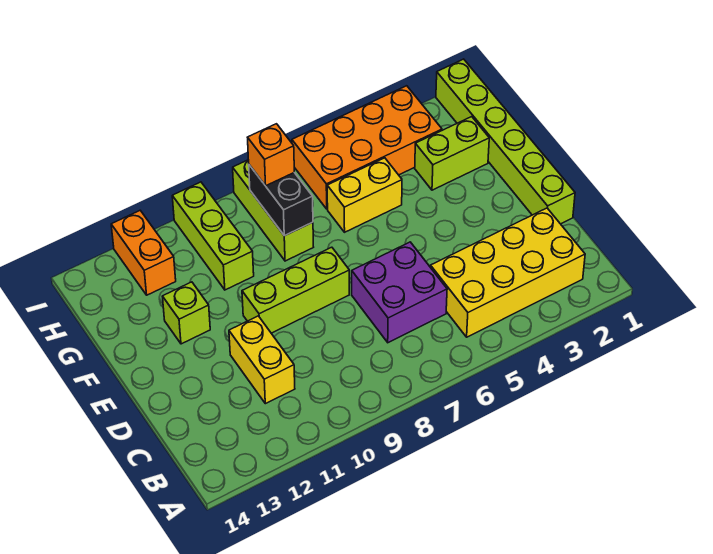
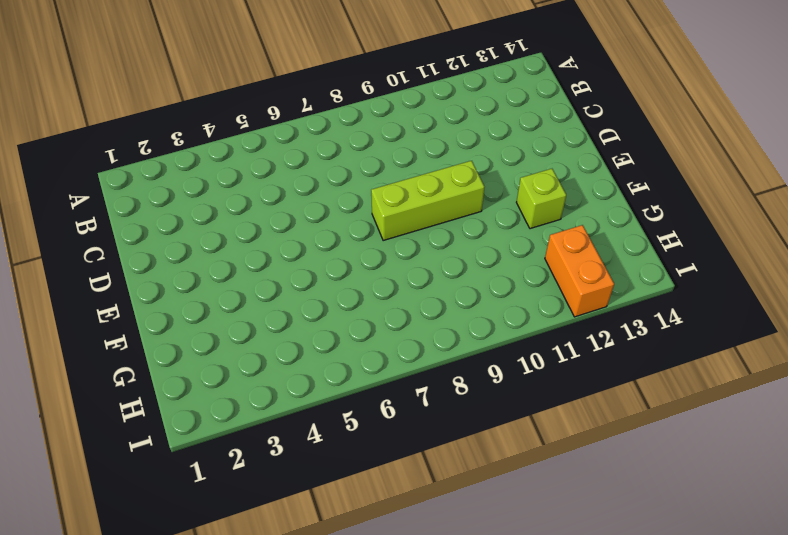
none -> yellow brick B2:C5 level 1
none -> purple brick C6:D7 level 1
none -> yellow brick C11:D11 level 1

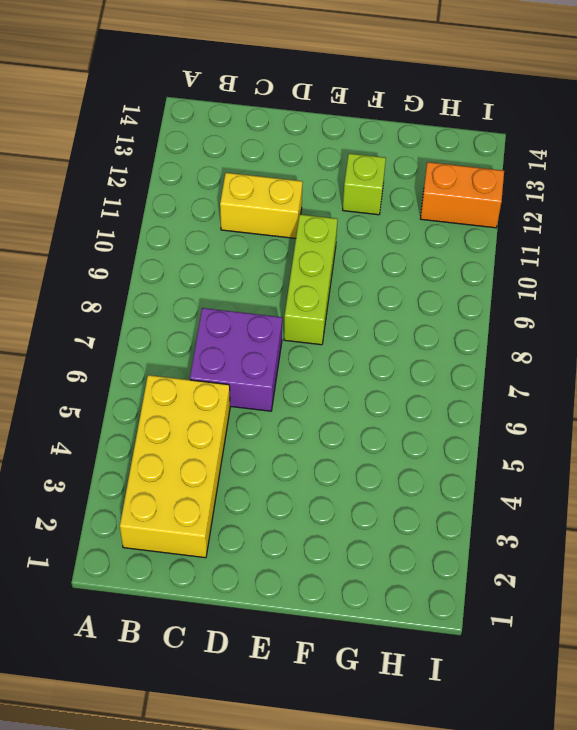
none -> lime brick D1:I1 level 1
none -> lime brick G2:G3 level 1
none -> yellow brick G5:G6 level 1

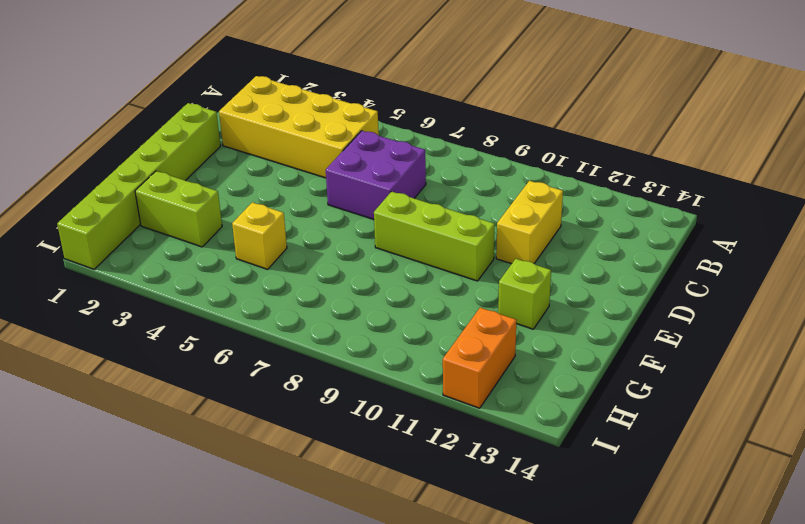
yellow brick G5 level 1 -> yellow brick G5:G6 level 1
none -> lime brick G8:I8 level 1
none -> lime brick G10:I10 level 1
none -> orange brick H3:I6 level 1

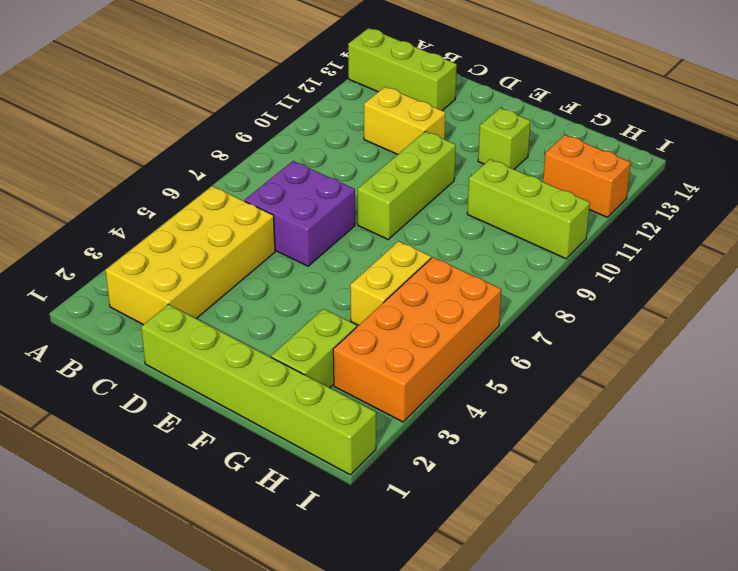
lime brick A13:C13 level 1 -> lime brick G8:I8 level 1
none -> black brick G8:H8 level 2
none -> orange brick H8 level 3

